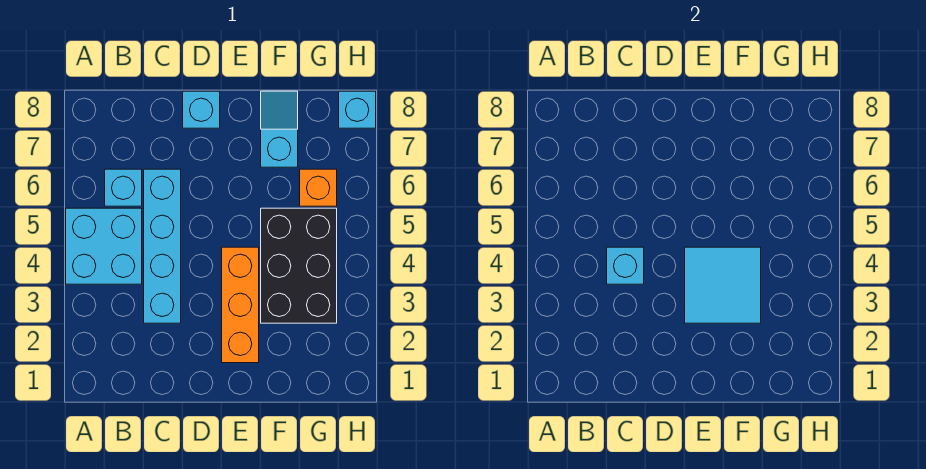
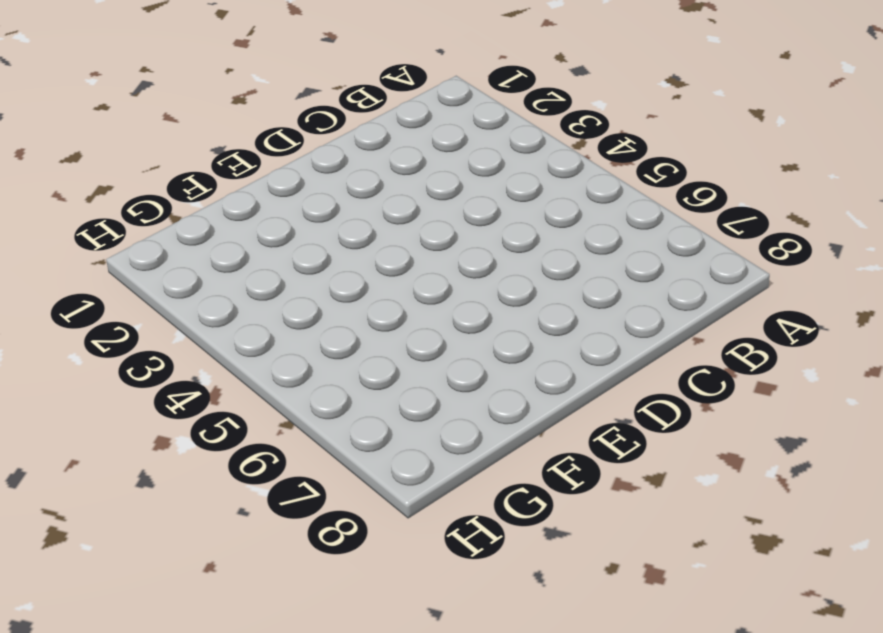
none -> cyan brick A4:B5 level 1
none -> cyan brick B6 level 1

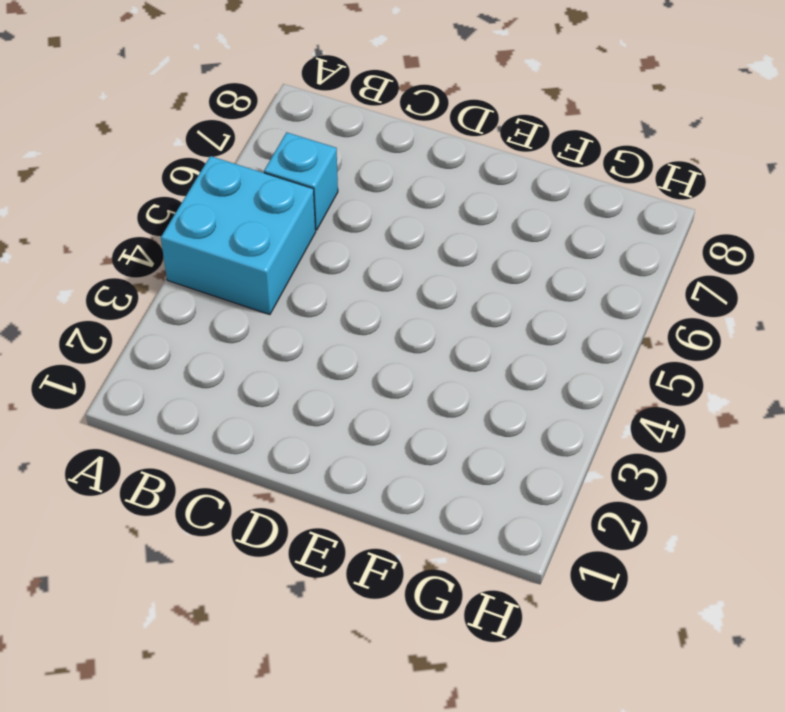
none -> cyan brick C3:C6 level 1
none -> cyan brick D8 level 1

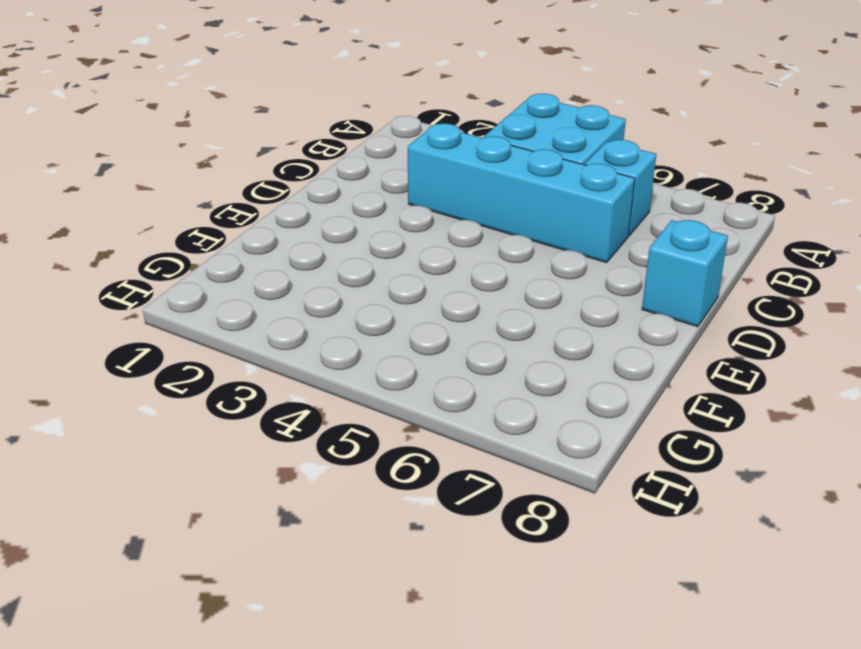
none -> orange brick E2:E4 level 1
none -> black brick F3:G5 level 1

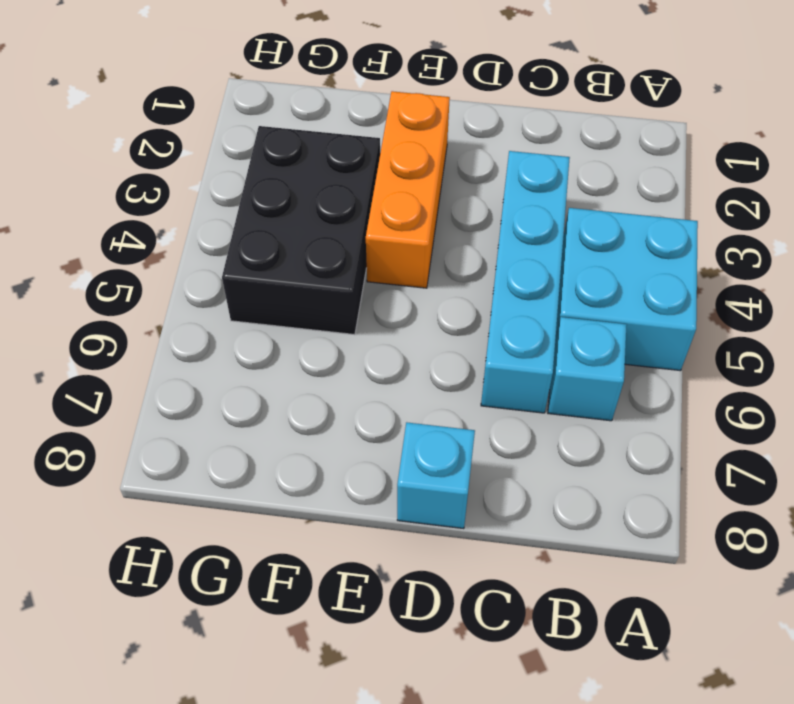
none -> cyan slope F7:F8 level 1 top 7
none -> orange brick G6 level 1

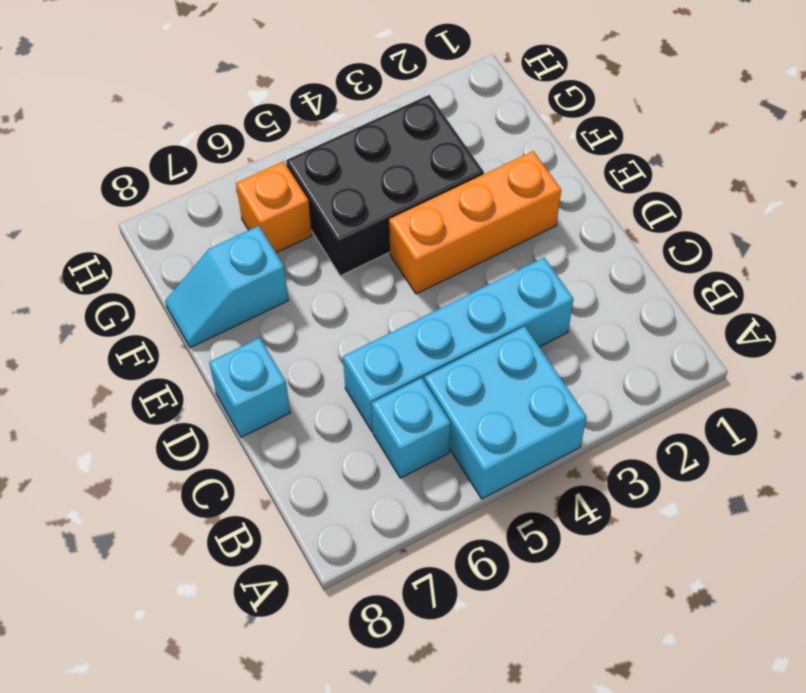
none -> cyan brick H8 level 1
none -> cyan brick C4 level 2

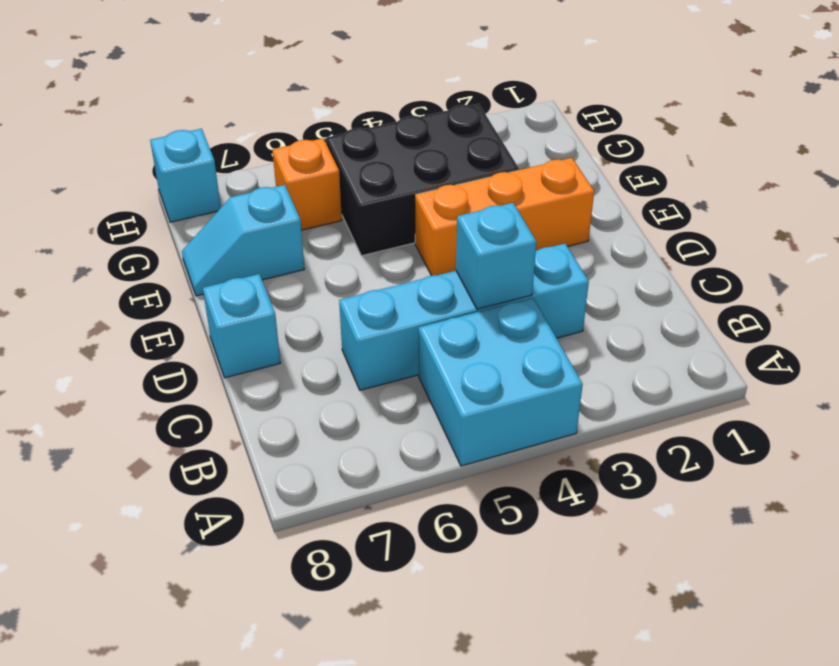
none -> cyan brick B6 level 1
none -> cyan tile E3:F4 level 2

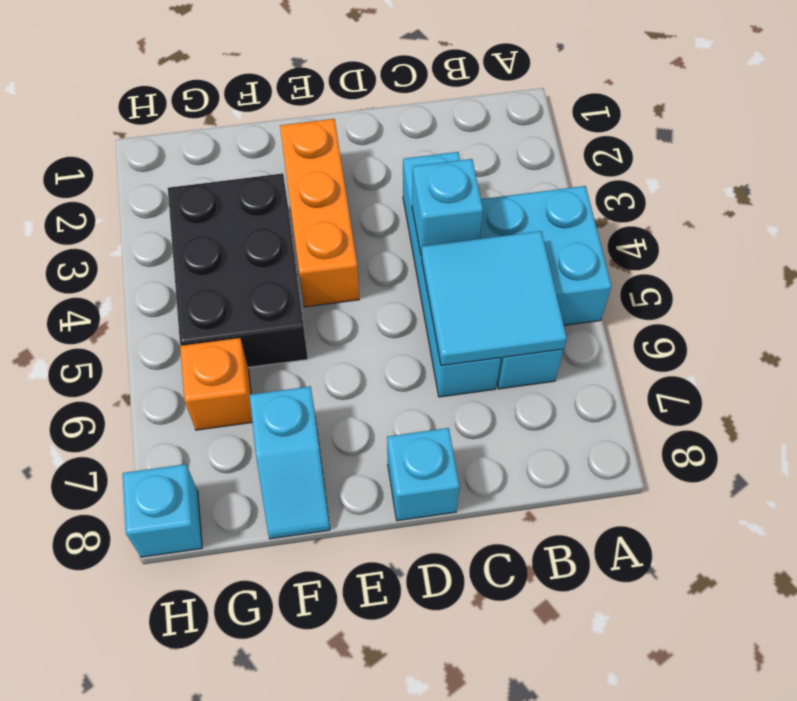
cyan tile B5:C6 level 2 -> cyan tile E3:F4 level 2

